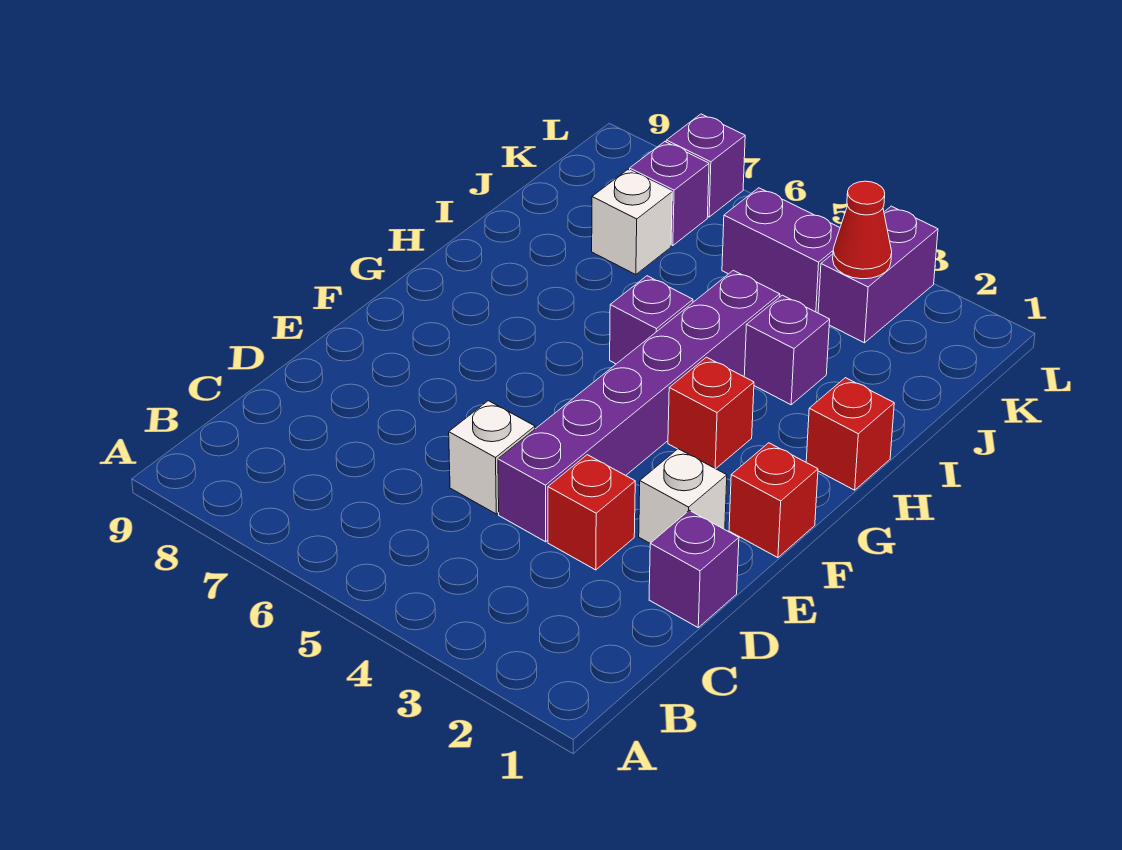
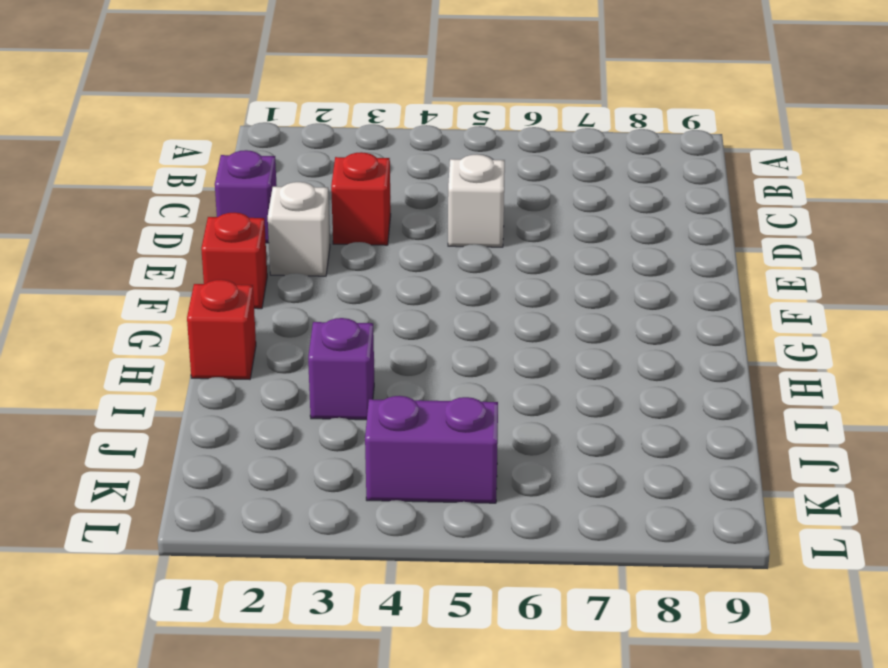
none -> purple brick D4:I4 level 1
none -> red brick G3 level 1
none -> purple brick H5 level 1

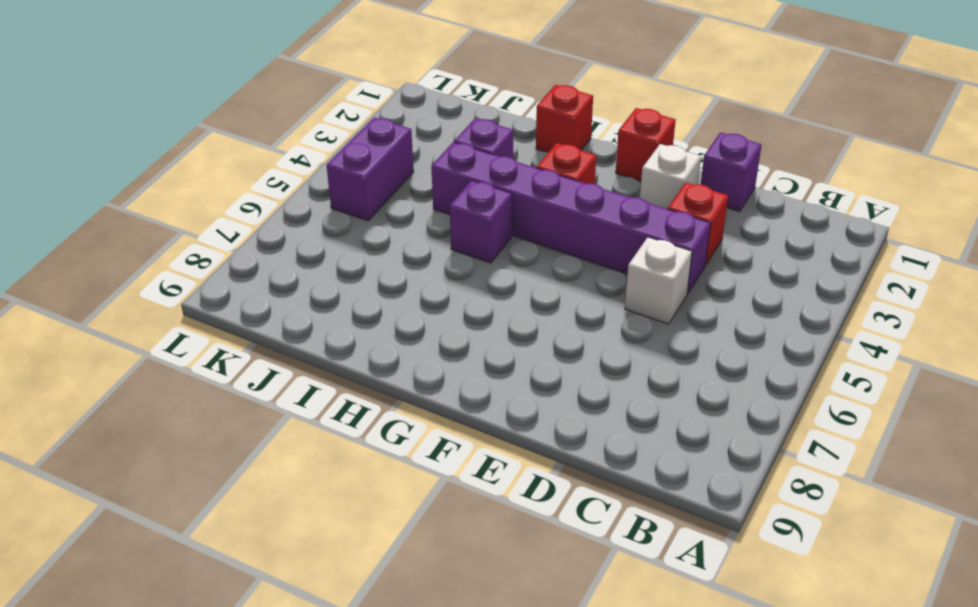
none -> white brick J7 level 1
none -> purple brick K3:L3 level 1
none -> purple brick K7 level 1

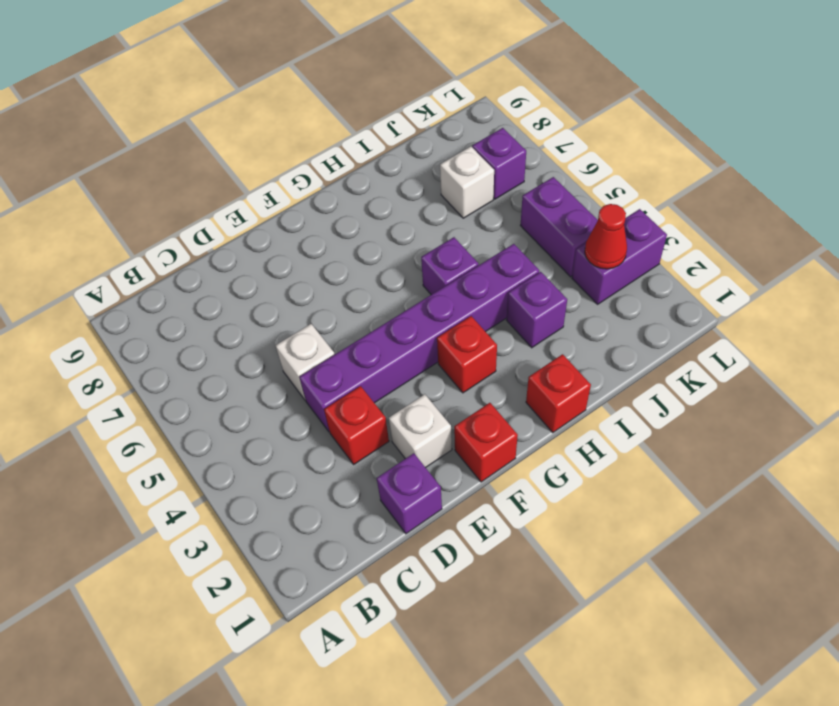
none -> purple brick L7 level 1

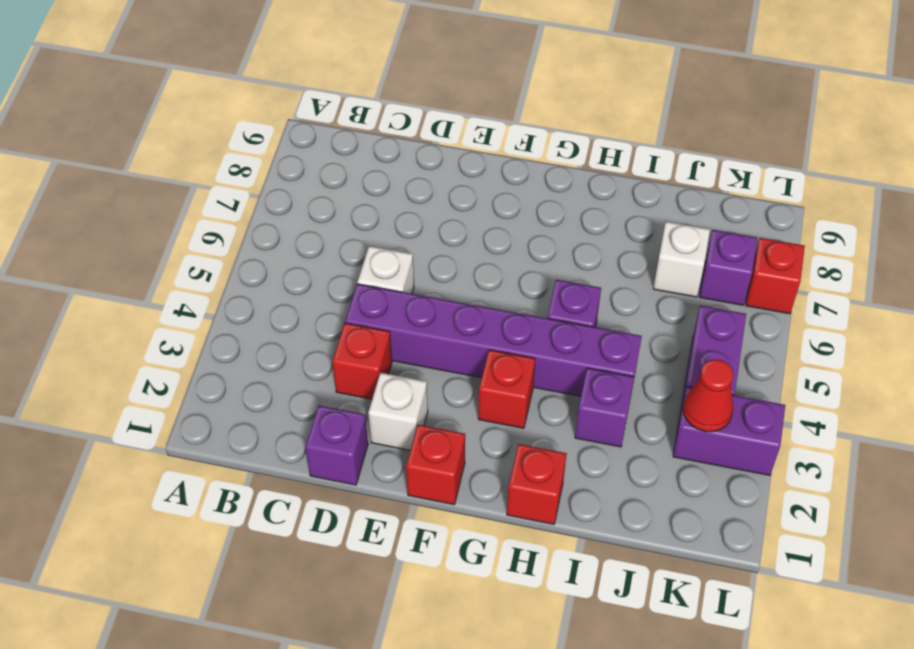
red brick L7 level 1 -> purple brick L7 level 1

